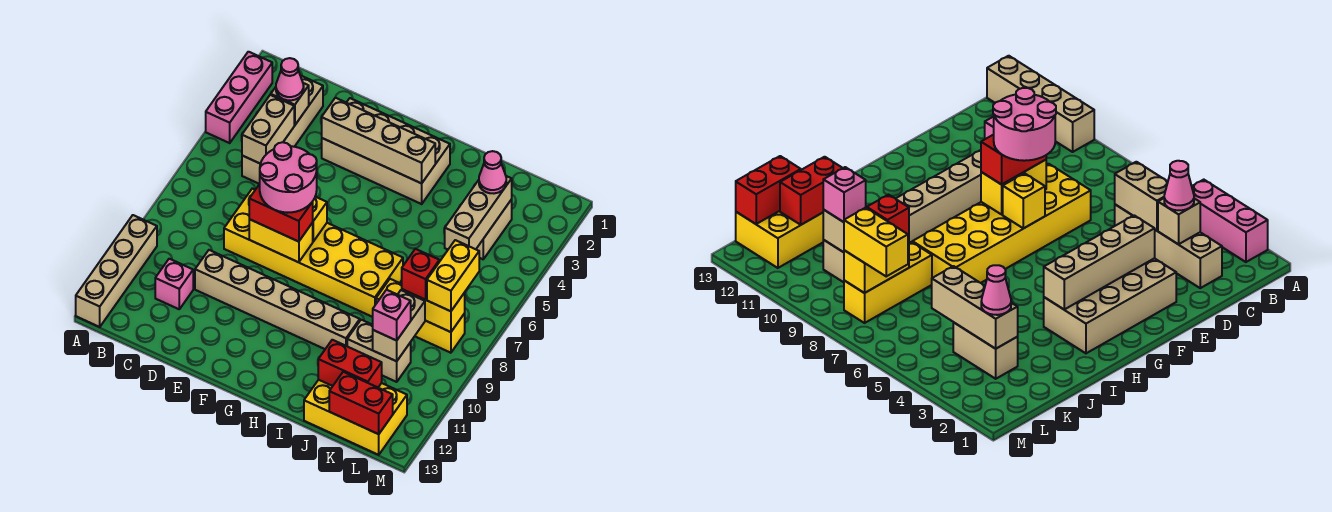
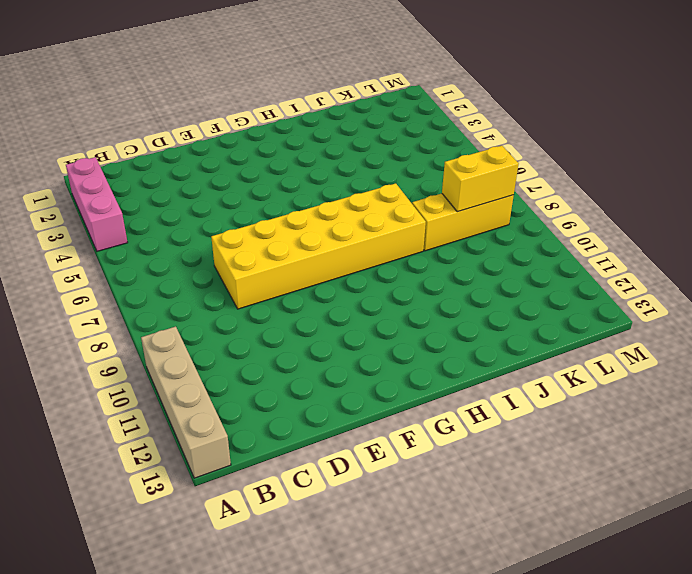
none -> tan brick C2:C5 level 1
none -> pink brick C11 level 1
none -> tan brick D10:I10 level 1

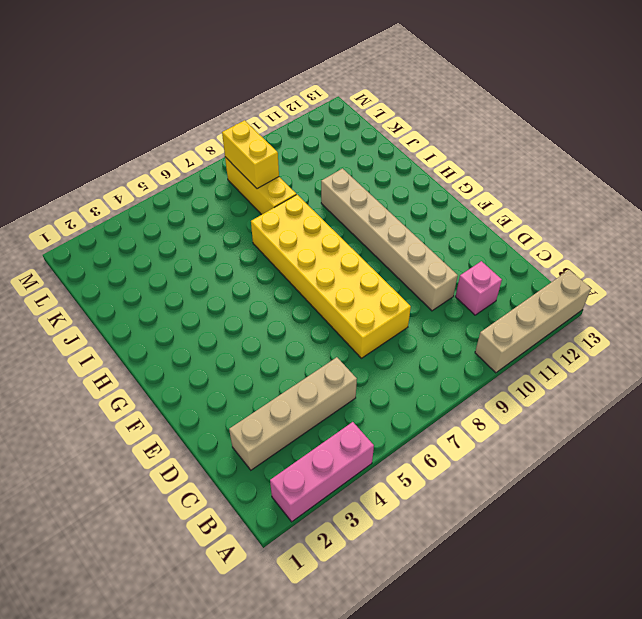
none -> tan brick E2:H3 level 1
none -> tan brick J10:K10 level 1
none -> yellow brick J12:L13 level 1

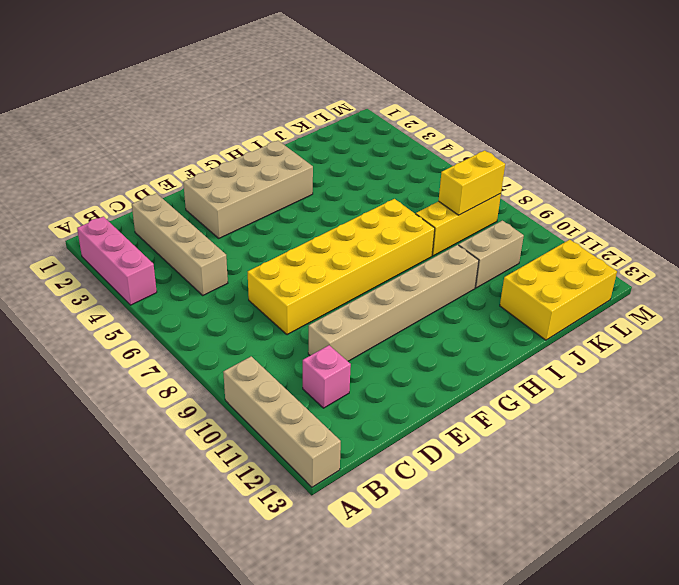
none -> tan brick K3:K4 level 1
none -> tan brick C3 level 2
none -> tan brick C4:C5 level 2

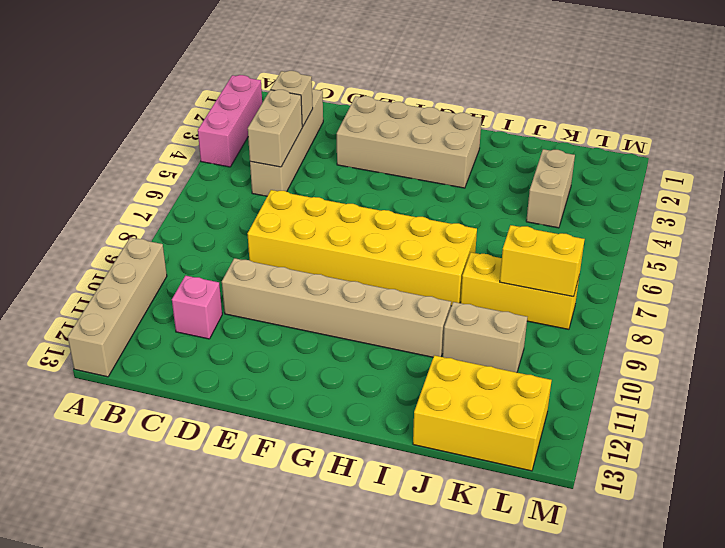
none -> tan brick E3:H3 level 2
none -> yellow brick E8:F8 level 2
none -> yellow brick F7 level 2

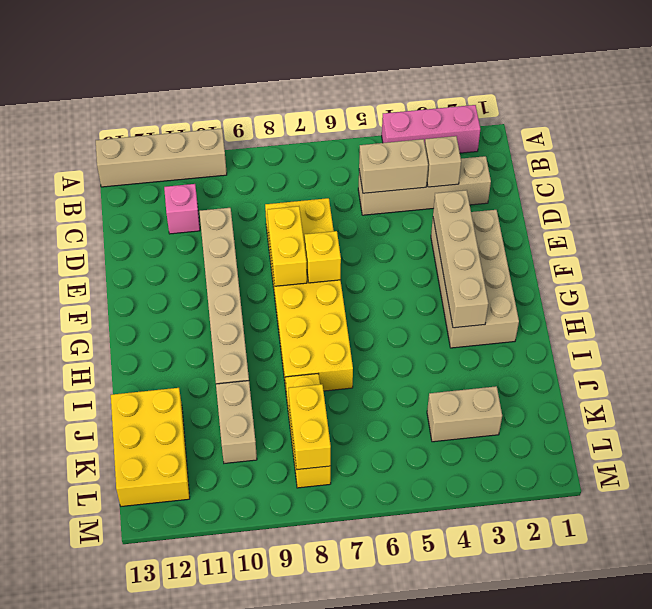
none -> red brick J12:K12 level 2
none -> tan brick K3:K5 level 2
none -> tan brick K9:K10 level 2

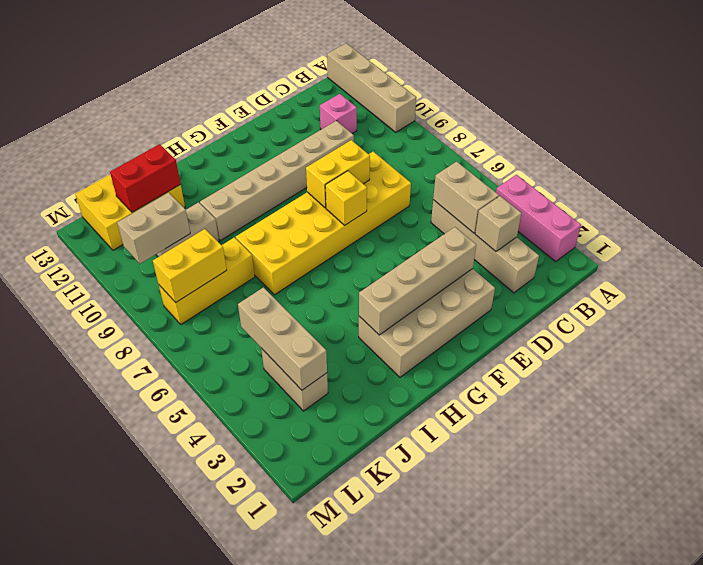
tan brick K10:L10 level 2 -> tan brick K9:K10 level 2
none -> red brick K13:L13 level 2
none -> pink cone C3 level 3
none -> red brick E8:F8 level 3

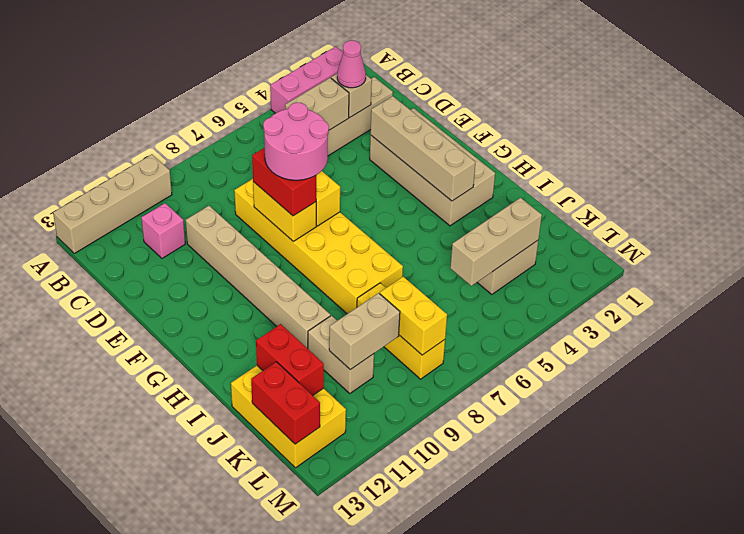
none -> pink cone K3 level 3
none -> red brick K8 level 3
none -> pink brick K10 level 3

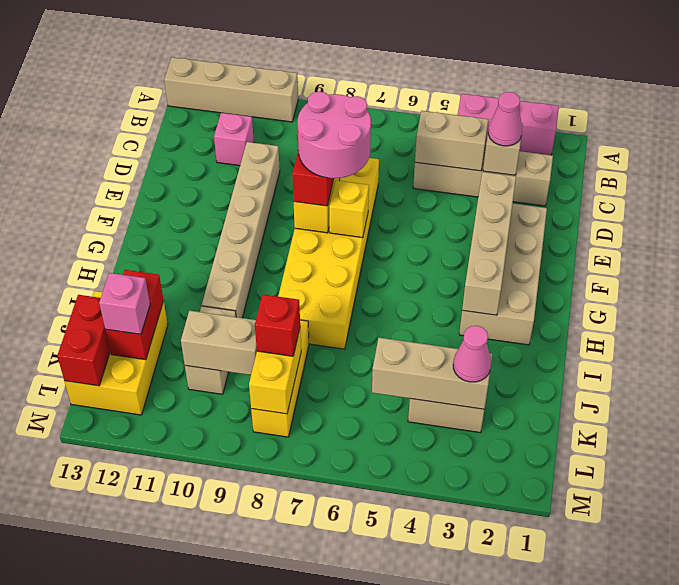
pink brick K12 level 3 -> pink brick K10 level 3
none -> yellow brick L7:L8 level 3

